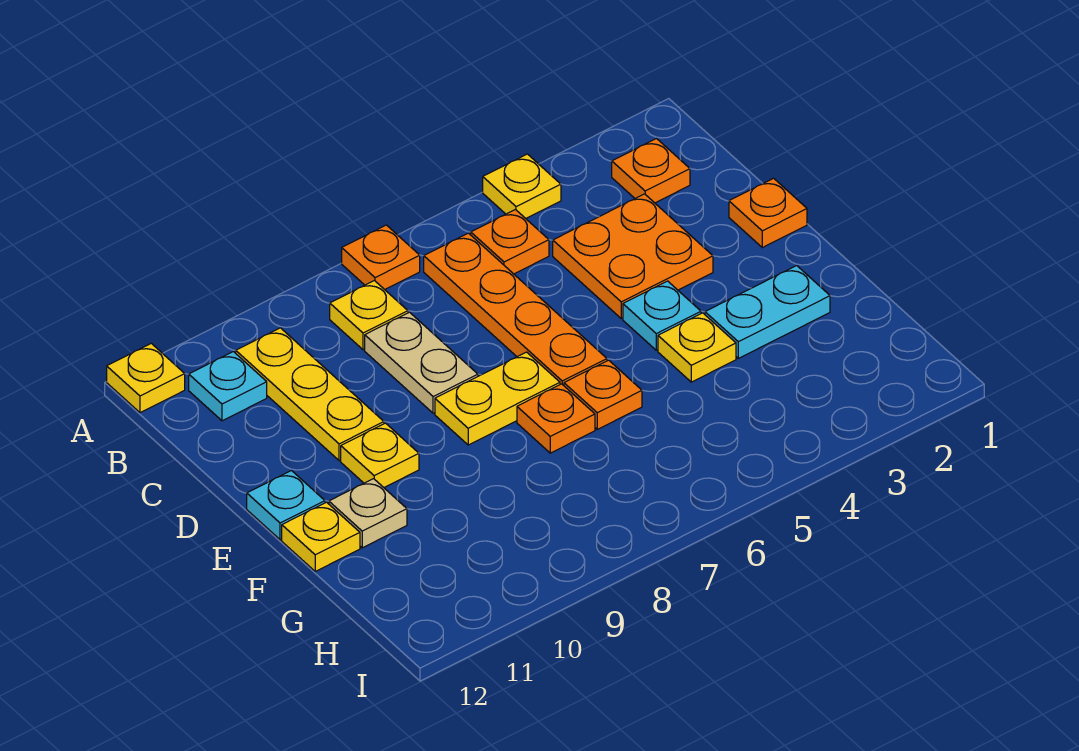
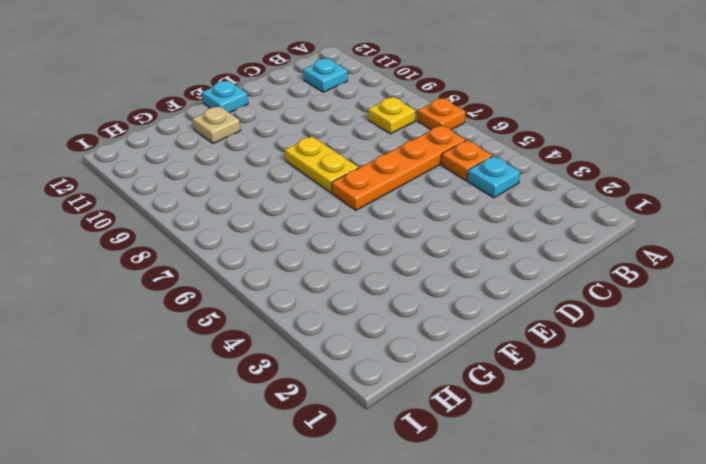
cyan plate B4 level 1 -> cyan plate E4 level 1
none -> yellow plate A4 level 1
none -> yellow plate A12 level 1
none -> orange plate B2 level 1

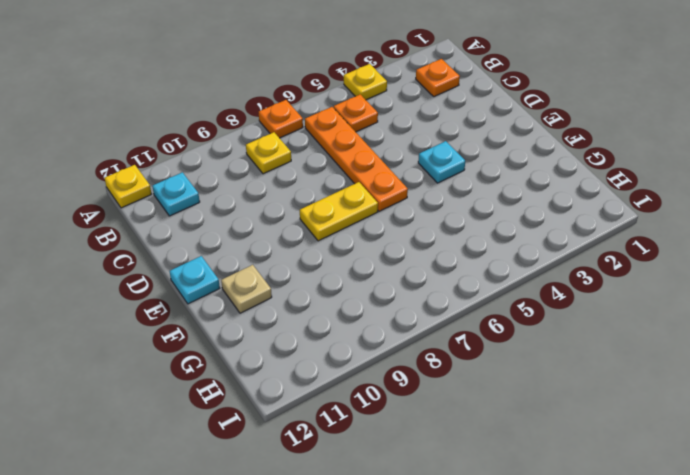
none -> yellow plate B10:D10 level 1
none -> orange plate C3:D4 level 1
none -> tan plate C8:D8 level 1

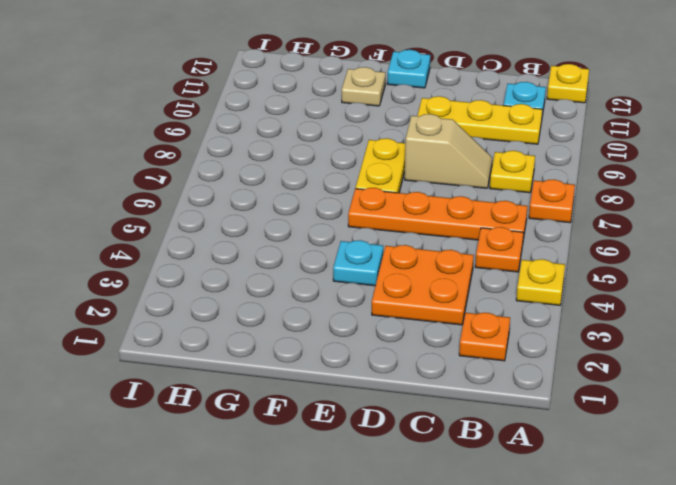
tan slope C8:D8 level 1 top D -> tan plate C8:D8 level 1
none -> orange plate D1 level 1
none -> yellow plate E10 level 1
none -> cyan plate F2:F3 level 1

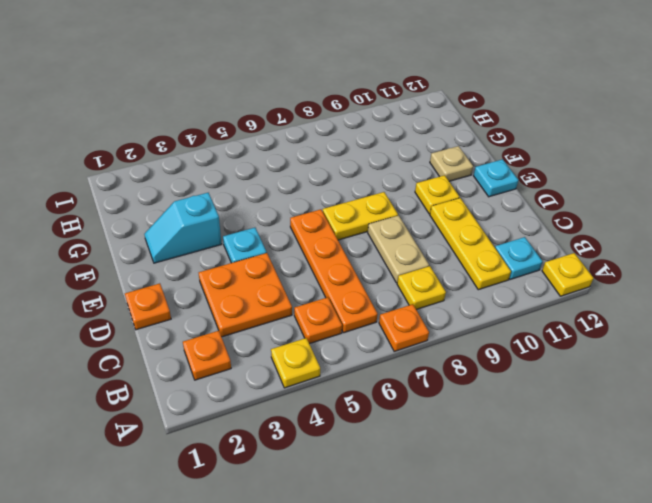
cyan slope F2:F3 level 1 top 3 -> cyan plate F2:F3 level 1
none -> yellow plate F4 level 1
none -> orange plate F6 level 1
none -> orange plate F7 level 1

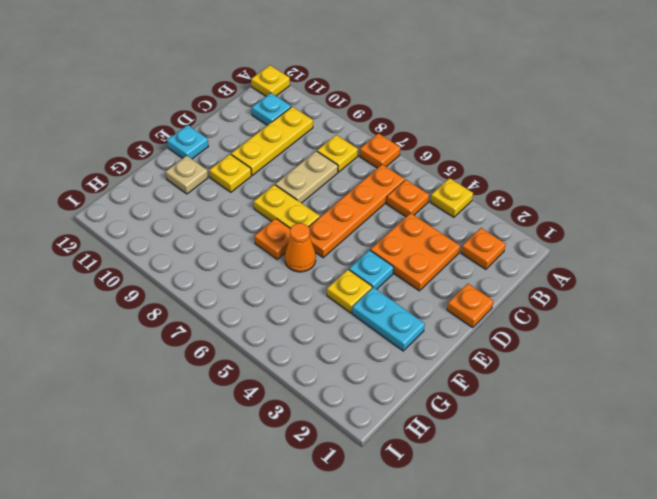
orange cone F6 level 1 -> orange plate F6 level 1
none -> yellow plate F12 level 1

